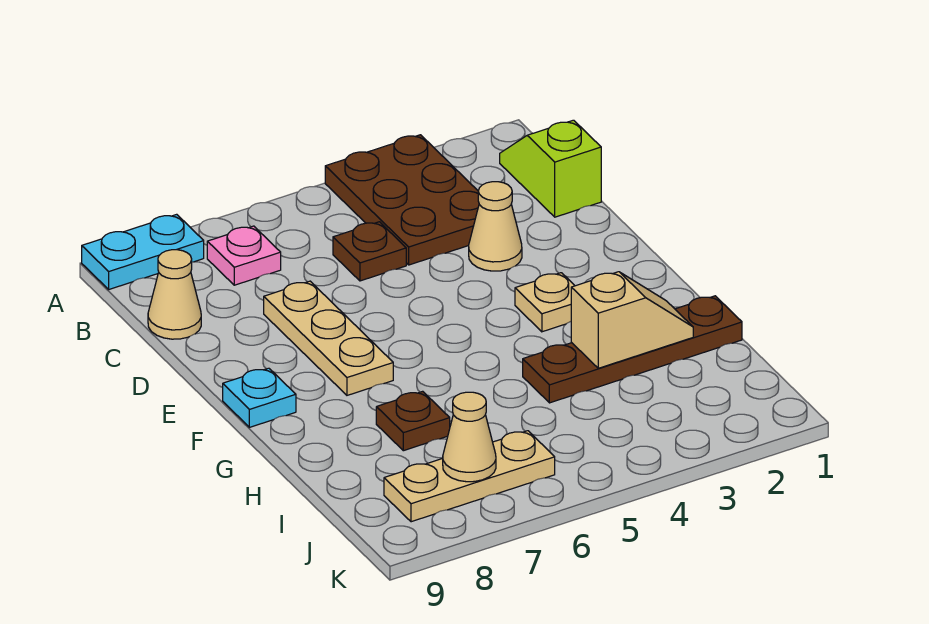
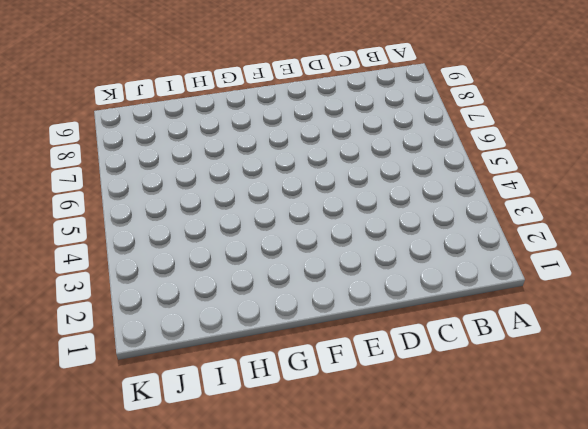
none -> brown plate A3:C4 level 1
none -> cyan plate A8:A9 level 1
none -> lime slope B1:C1 level 1 top C

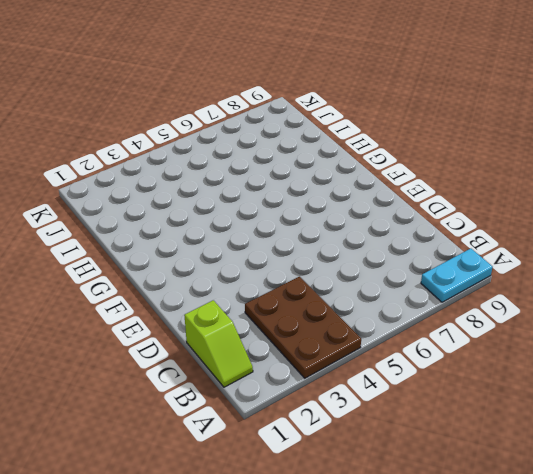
none -> pink plate B7 level 1
none -> brown plate C5 level 1
none -> tan cone C9 level 1

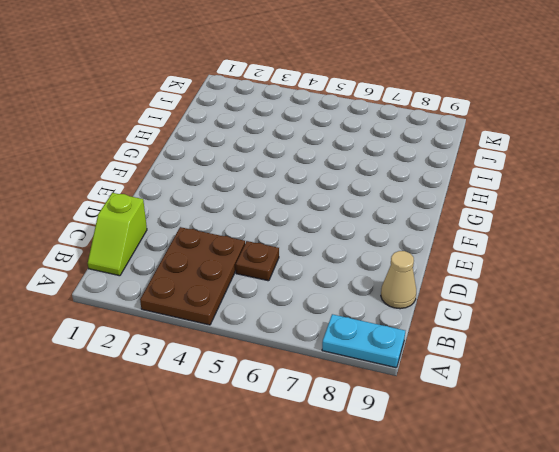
none -> pink plate B7 level 1
none -> tan cone D3 level 1
none -> tan plate D7:F7 level 1

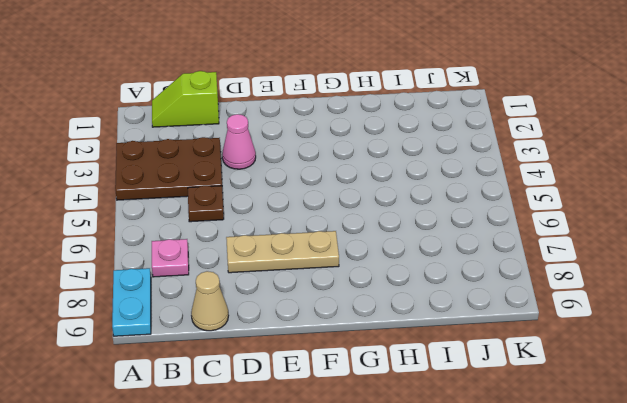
pink cone D3 level 1 -> tan cone D3 level 1
none -> tan plate F3 level 1
none -> cyan plate F9 level 1
none -> brown plate H1:H4 level 1

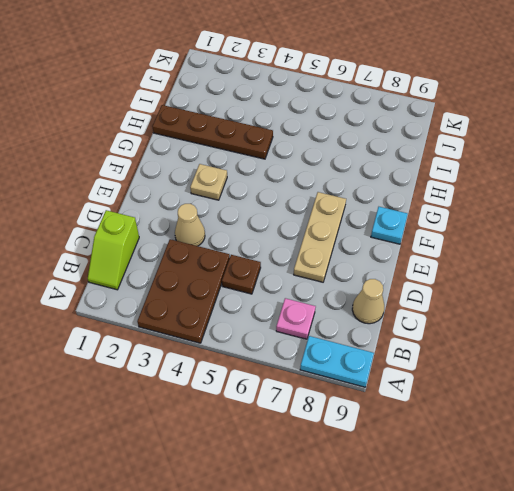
none -> brown plate H7 level 1
none -> tan plate J6:J8 level 1
none -> tan slope H2:H3 level 2 top 3

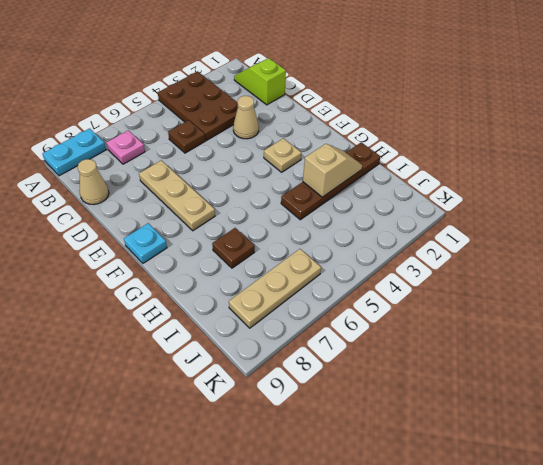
none -> tan cone J7 level 2

